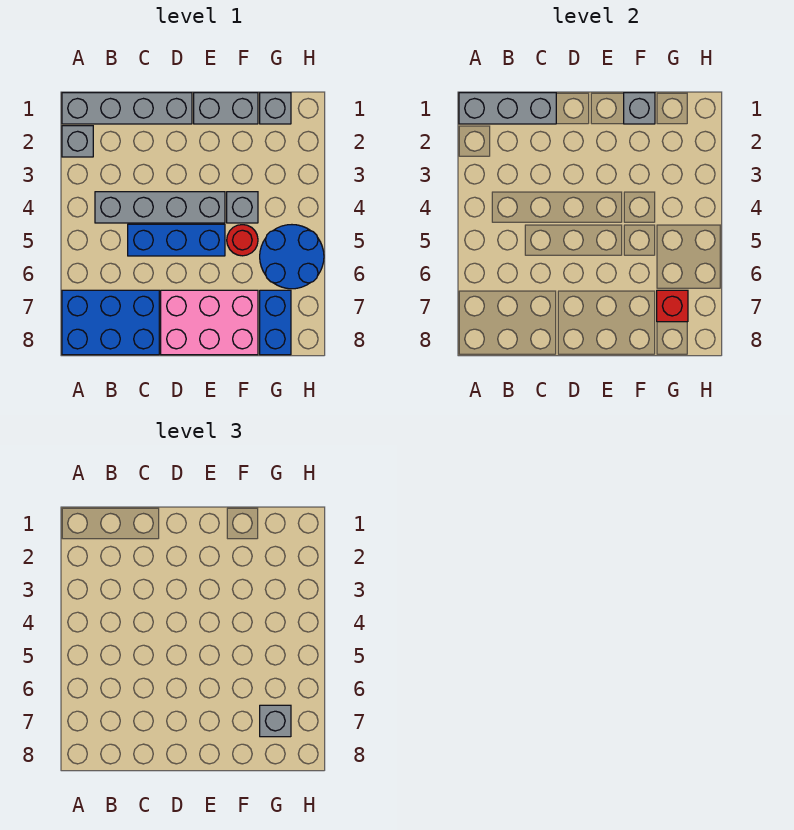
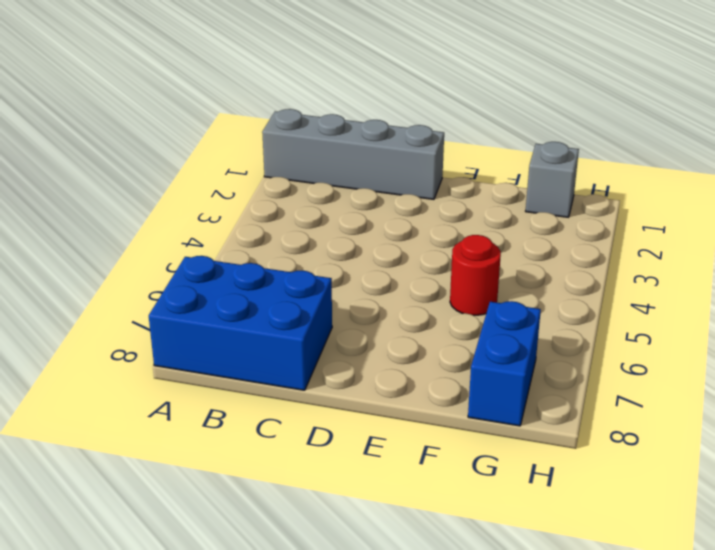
none -> grey brick A2 level 1
none -> grey brick B4:E4 level 1
none -> blue brick C5:E5 level 1

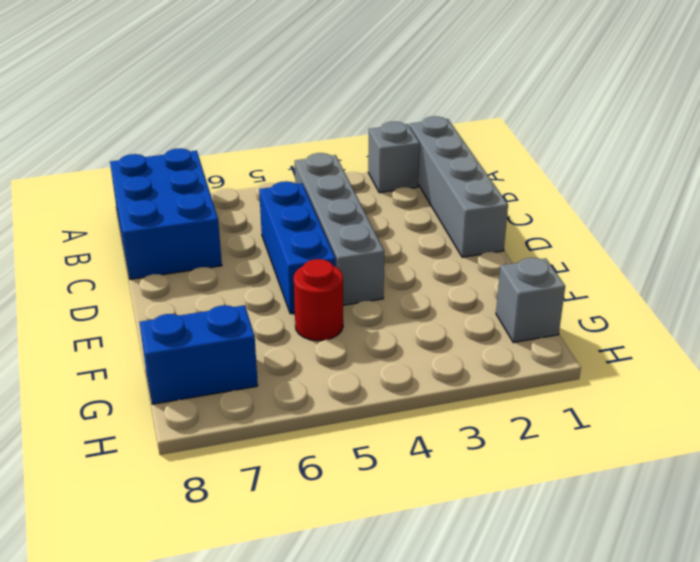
none -> pink brick D7:F8 level 1
none -> grey brick E1:F1 level 1
none -> grey brick F4 level 1

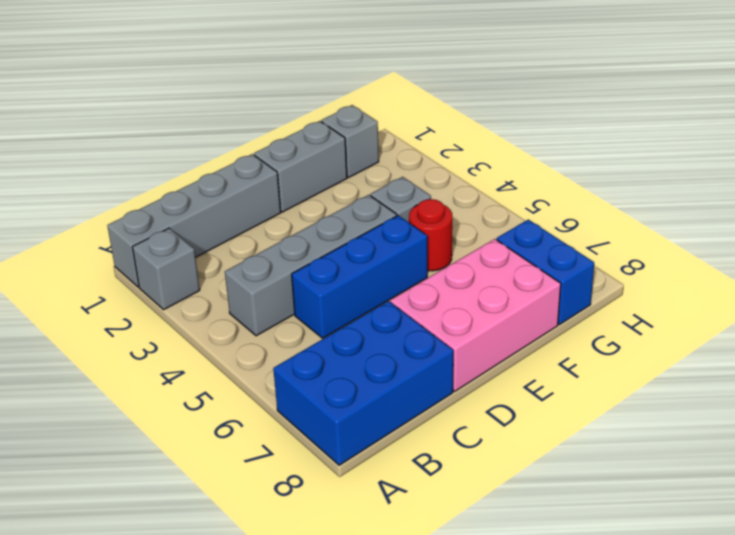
none -> blue round brick G5:H6 level 1
none -> grey brick A1:C1 level 2
none -> grey brick F1 level 2

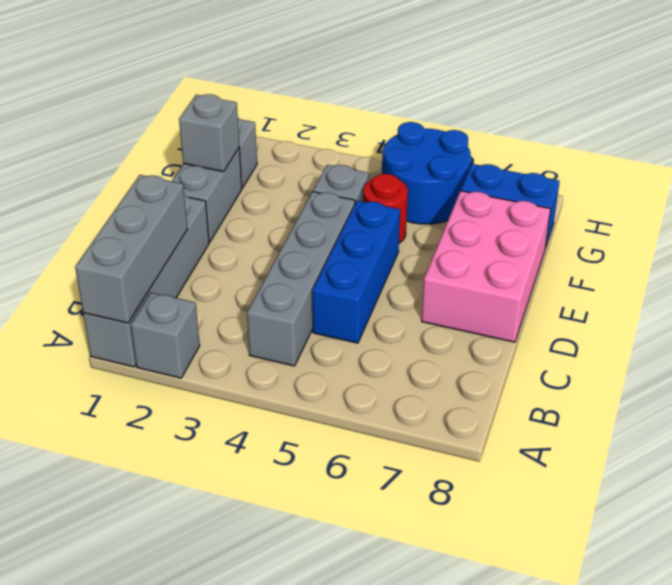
none -> blue brick A7:C8 level 1
none -> red brick G7 level 2
none -> grey brick G7 level 3

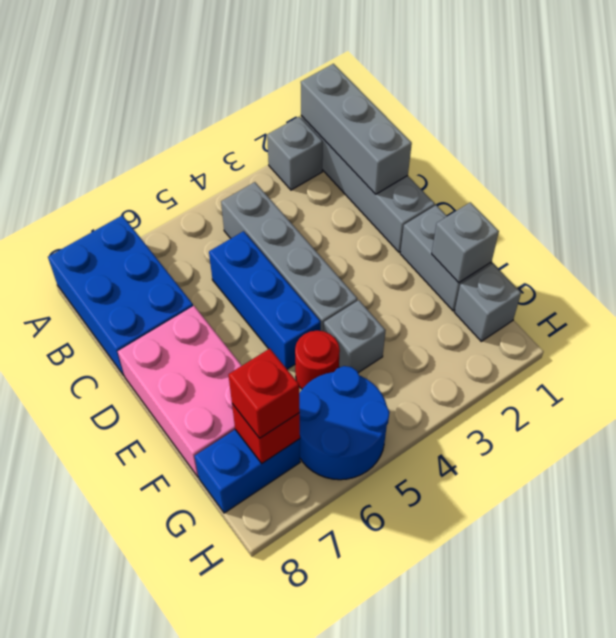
red brick G7 level 3 -> grey brick G7 level 3

